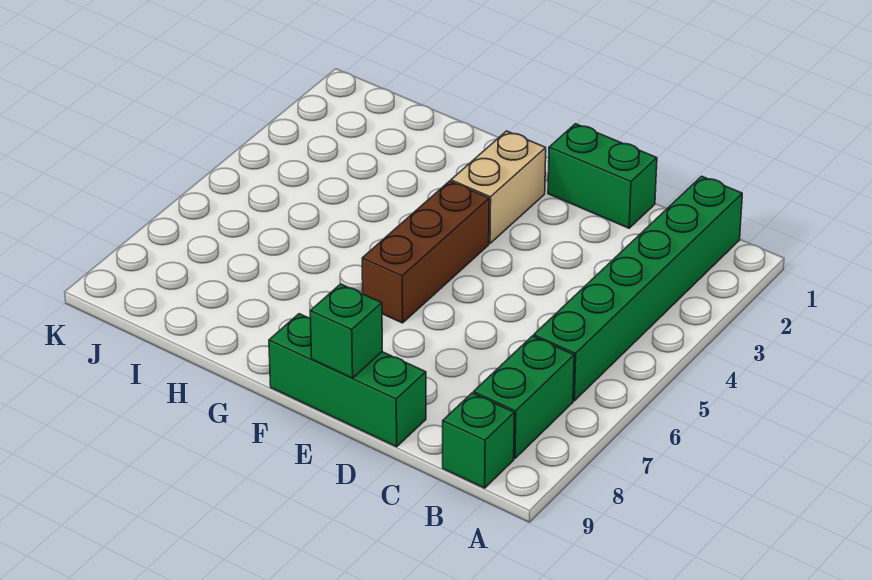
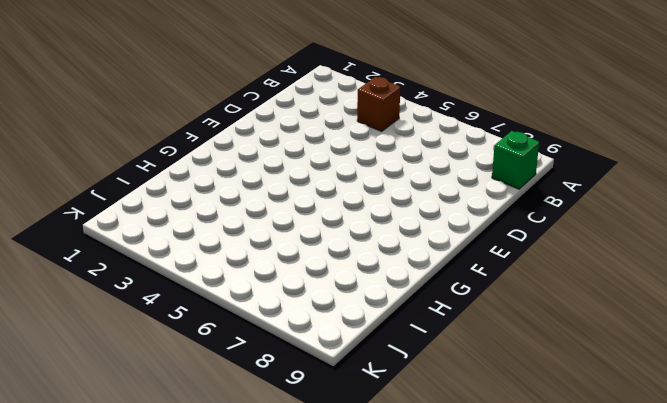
brown brick B4 level 1 -> green brick B1:B6 level 1
none -> green brick B7:B8 level 1
none -> green brick D1:E1 level 1

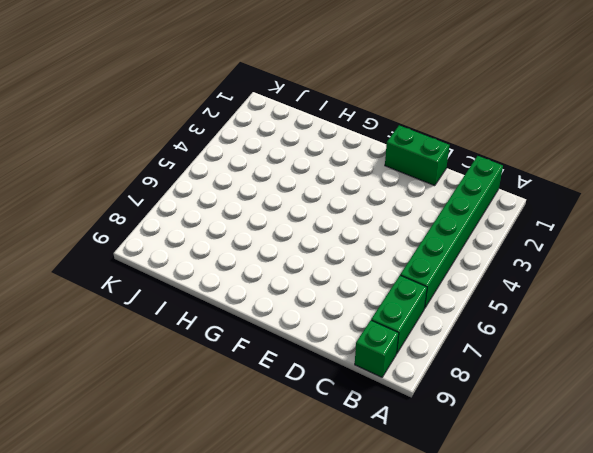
none -> green brick D9:F9 level 1
none -> tan brick F2:F3 level 1

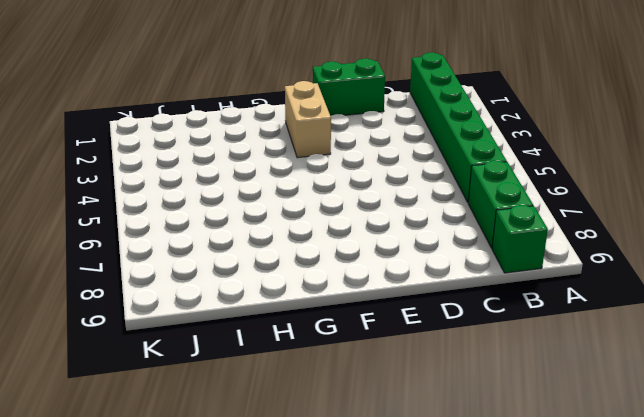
none -> green brick D9:F9 level 1
none -> brown brick F4:F6 level 1

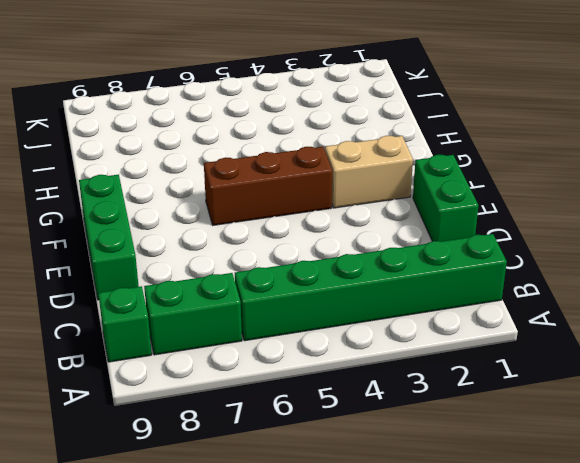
none -> green brick E9 level 2

